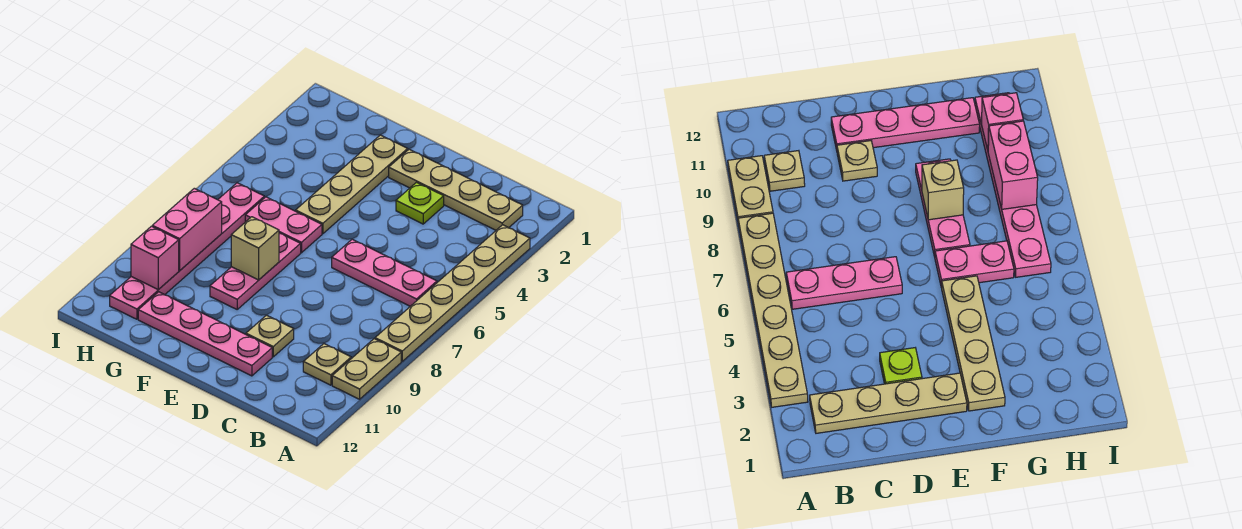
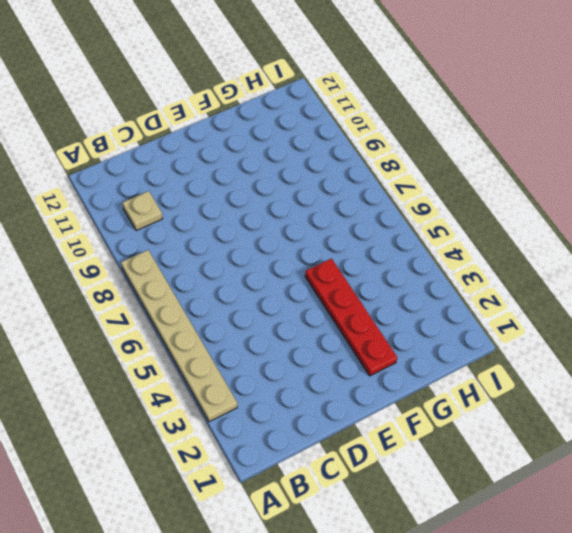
red plate F2:F5 level 1 -> tan plate F2:F5 level 1
none -> tan plate A9:A10 level 1
none -> tan plate B2:E2 level 1
none -> pink plate B6:D6 level 1

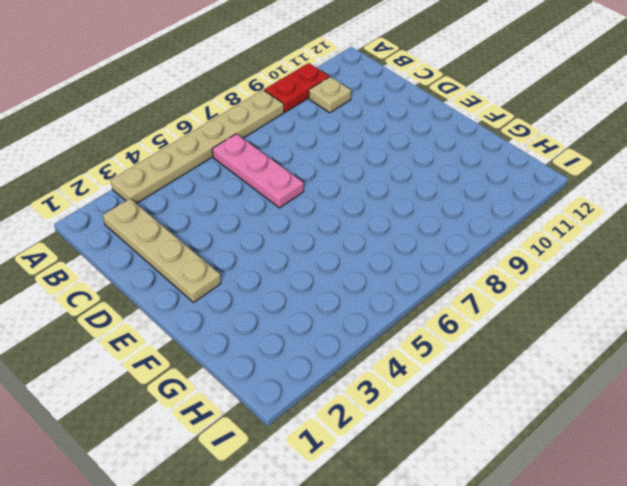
red plate A9:A10 level 1 -> tan plate A9:A10 level 1
none -> lime plate D3 level 1
none -> tan plate D10 level 1
none -> pink plate D11:G11 level 1

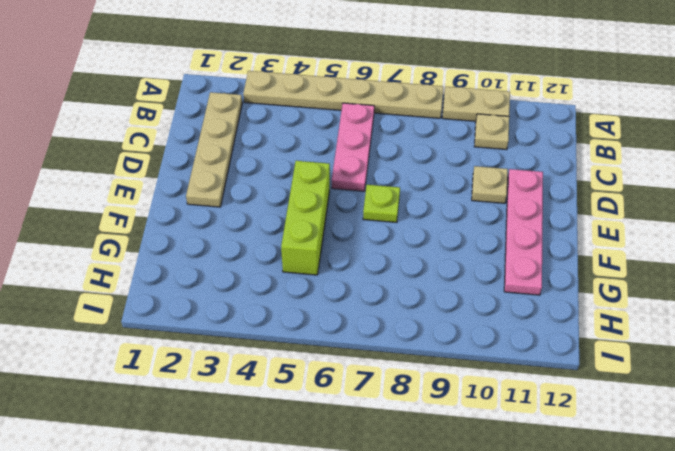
lime brick E5:G5 level 1 -> tan plate F2:F5 level 1
lime plate E7 level 1 -> lime plate D3 level 1
none -> pink plate F6:G6 level 1
none -> pink plate F7:F9 level 1
none -> pink plate H6:H11 level 1

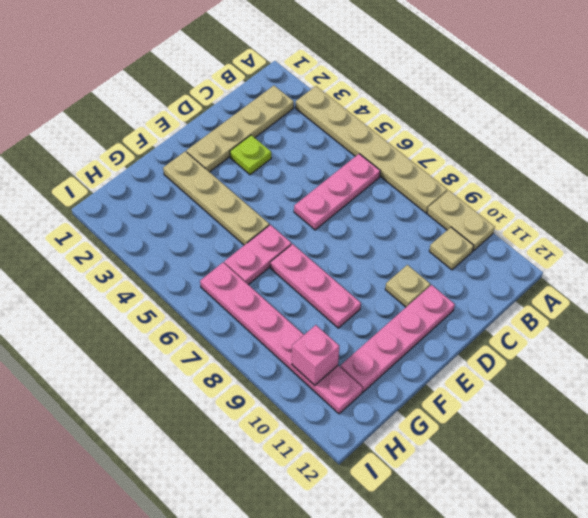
none -> tan brick F8 level 2
none -> pink brick H8:H9 level 2

